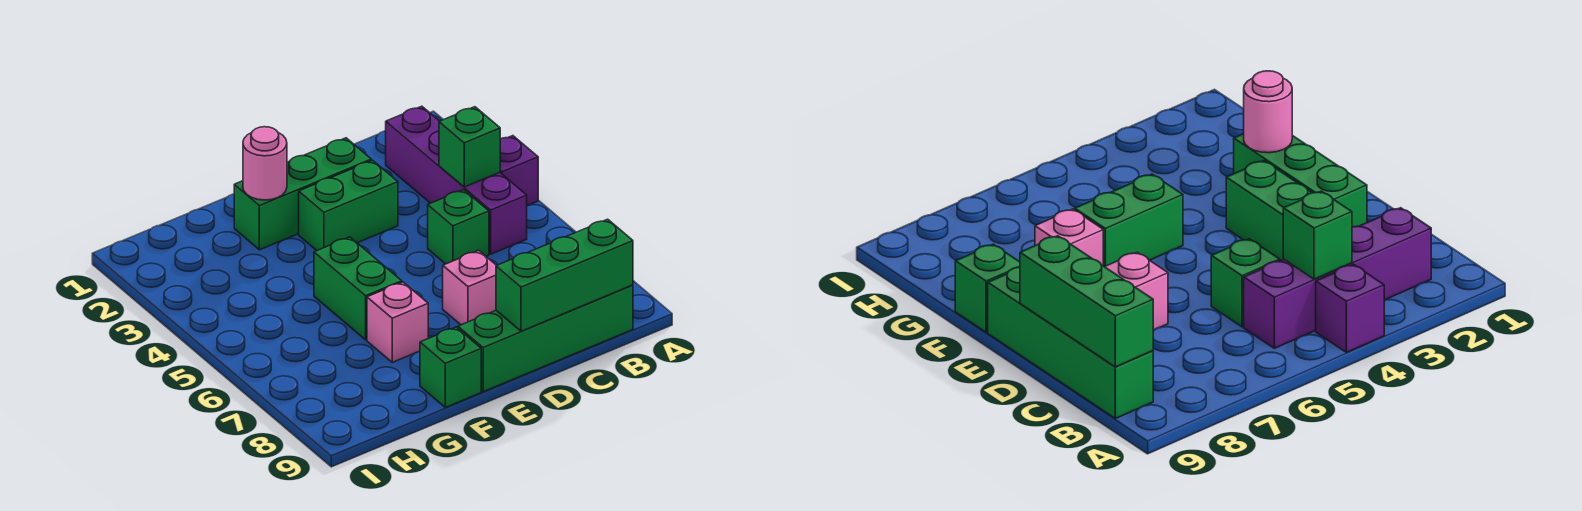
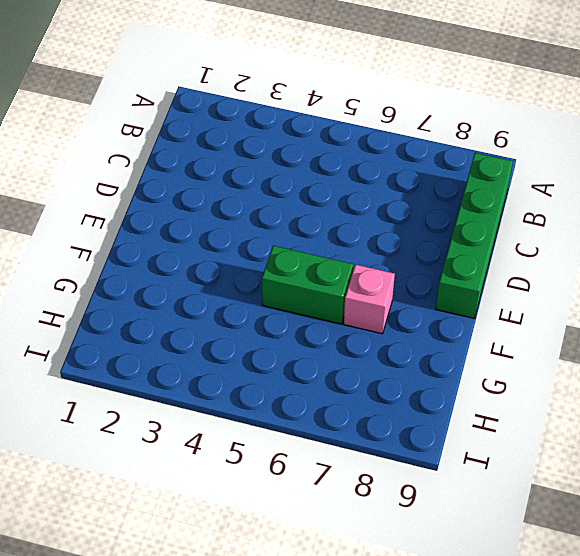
none -> purple brick A4 level 1
none -> purple brick B2:B5 level 1
none -> green brick C5 level 1

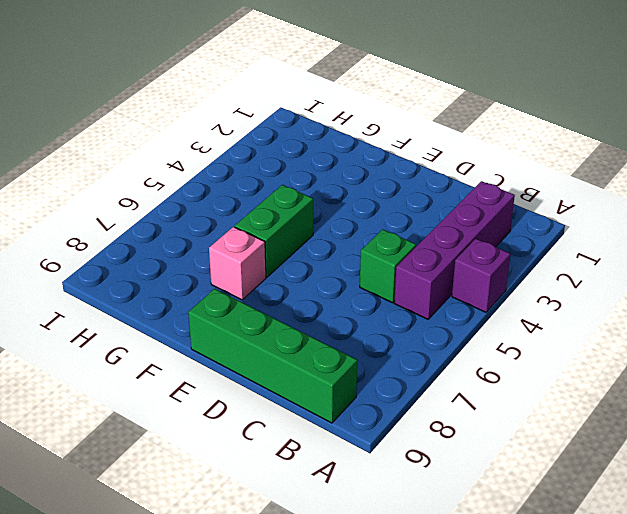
none -> green brick D2:F2 level 1
none -> green brick D3:E3 level 1
none -> pink brick D7 level 1

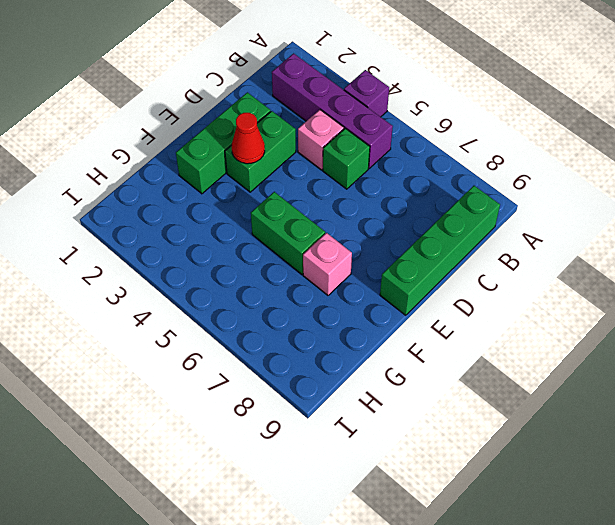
pink brick C4 level 1 -> pink brick D7 level 1
red cone E3 level 2 -> none
none -> green brick F9 level 1
none -> green brick B4 level 2
none -> green brick B9:D9 level 2

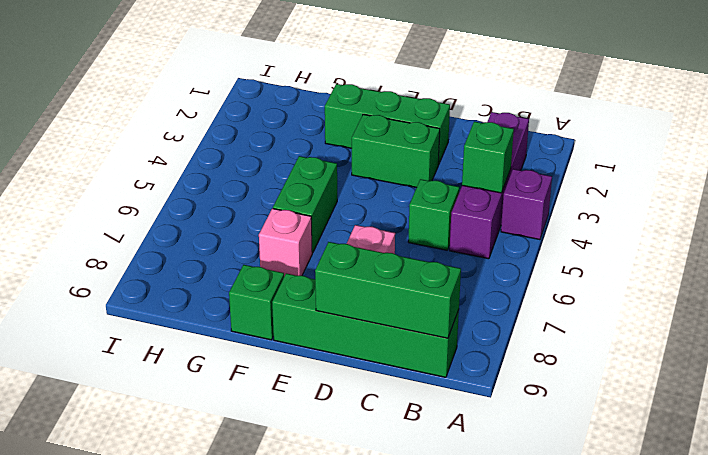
none -> pink round brick F2 level 2

